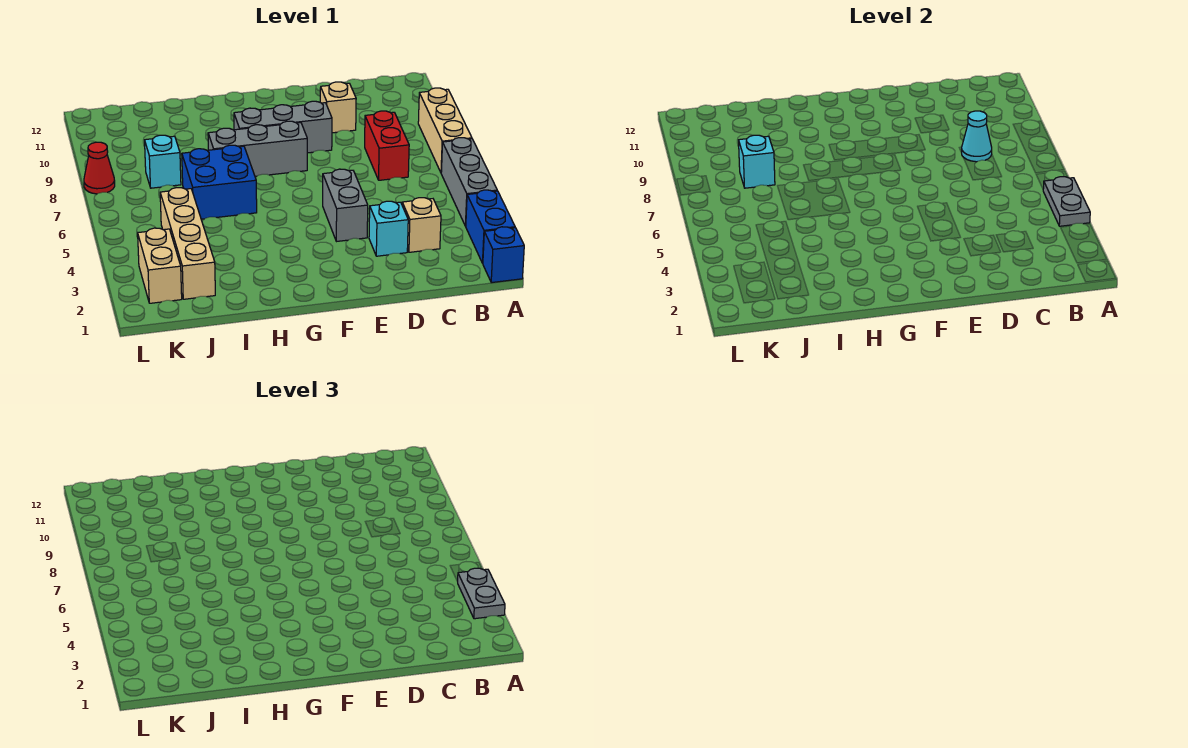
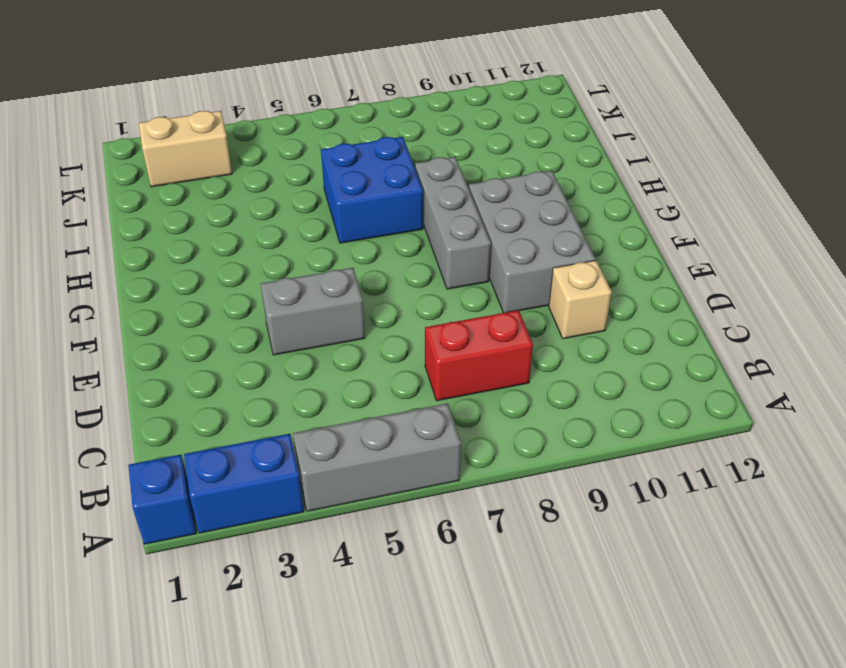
grey brick E9:G10 level 1 -> grey brick E9:G9 level 1
none -> tan brick A7:A9 level 1
none -> tan brick C3 level 1
none -> cyan brick D3 level 1

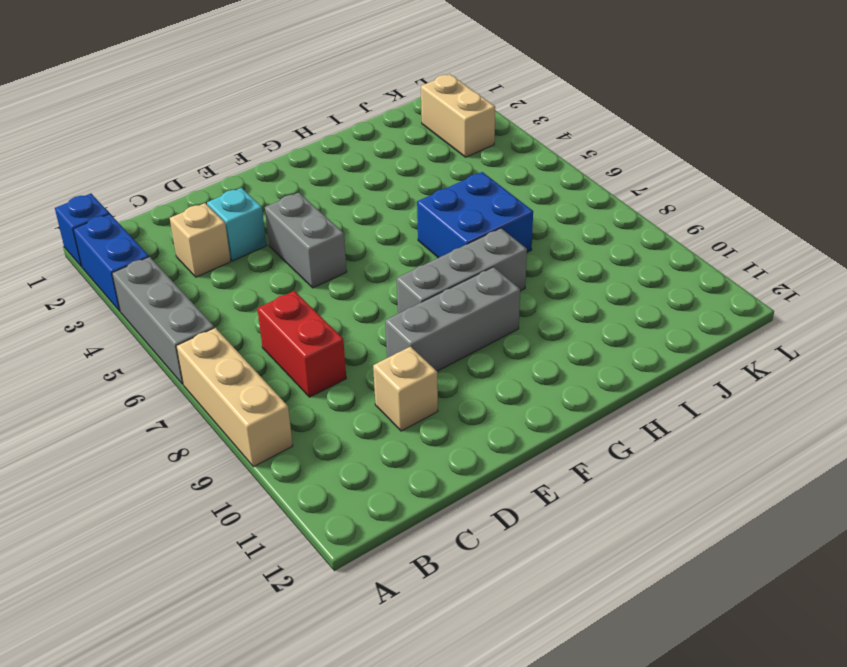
none -> tan brick J2:J5 level 1
none -> cyan brick J8 level 1
none -> red cone L8 level 1

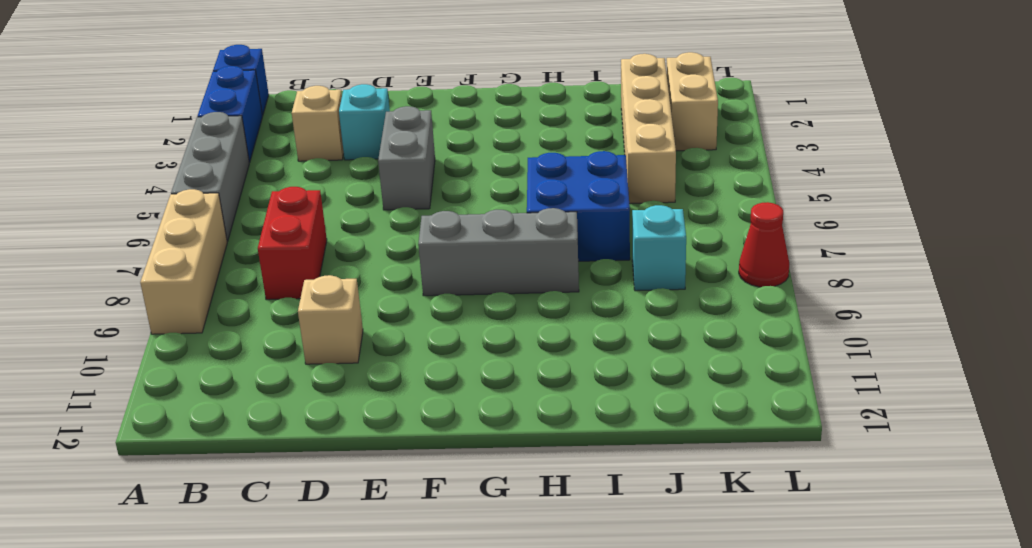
none -> grey brick E9:G9 level 1
none -> grey plate A4:A5 level 2
none -> cyan cone C8 level 2

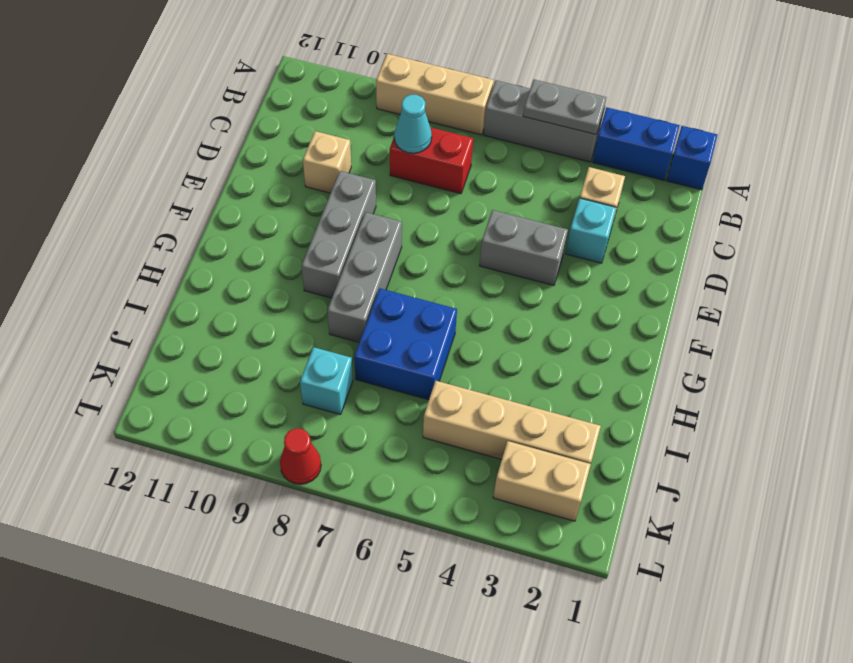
none -> cyan brick J8 level 2
none -> grey plate A3:A4 level 3

